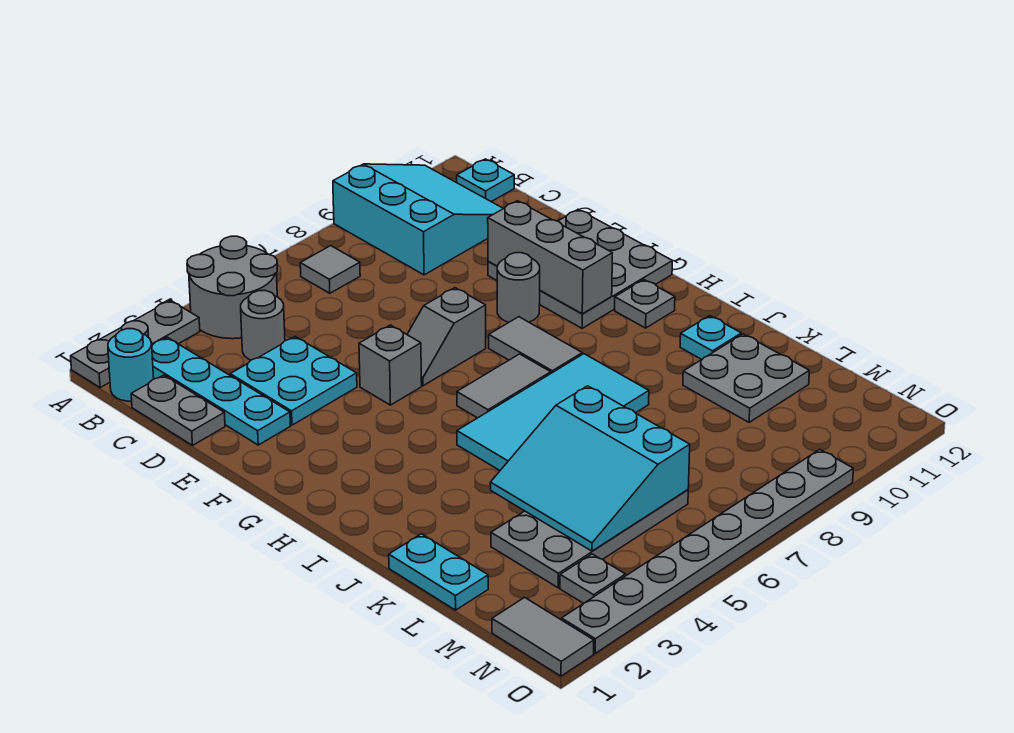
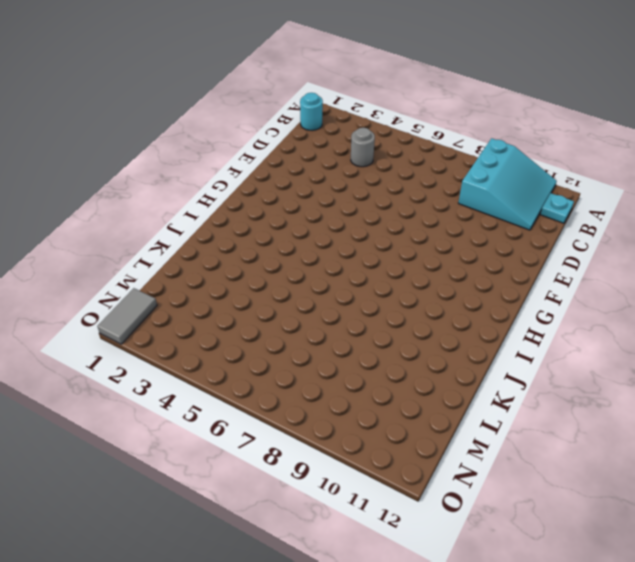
none -> grey plate A1:A3 level 1
none -> grey round brick A4:B5 level 1
none -> cyan plate B2:E2 level 1

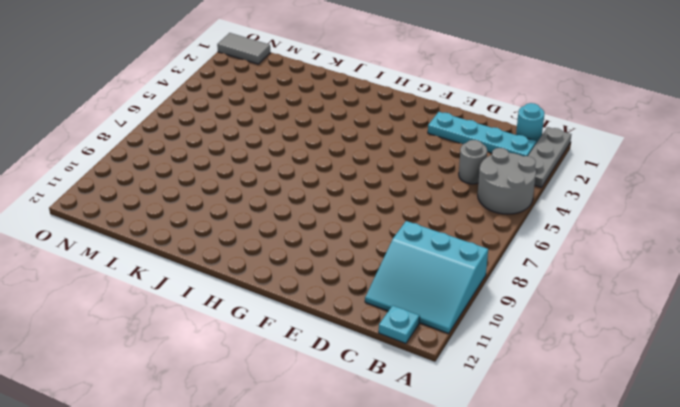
none -> grey tile B7 level 1
none -> grey plate C1:D1 level 1
none -> cyan plate D3:E4 level 1

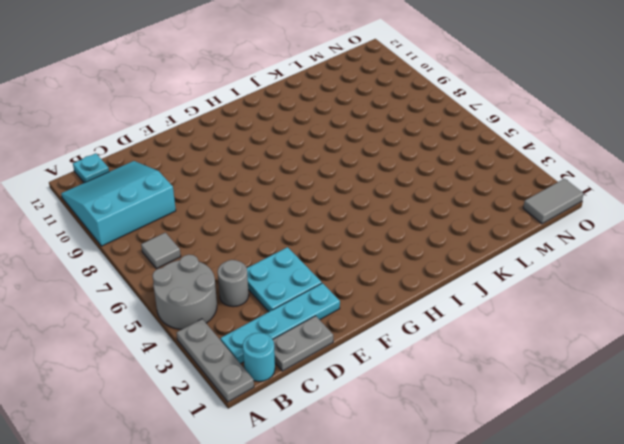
none -> grey plate E10:G12 level 1
none -> grey brick F5 level 1
none -> grey slope F6:F7 level 1 top 7

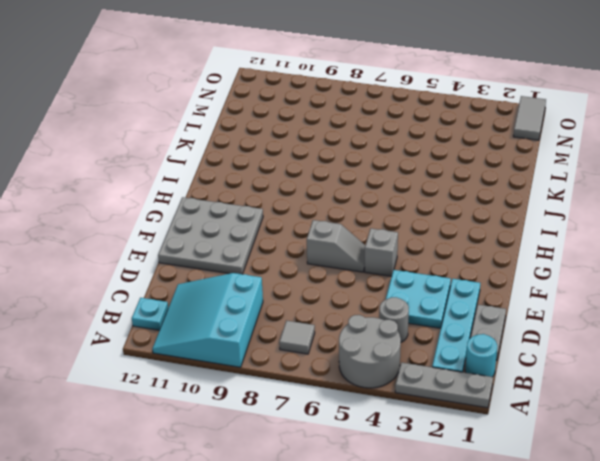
none -> grey round brick F9 level 1
none -> grey tile G8:H8 level 1
none -> grey tile H6:H7 level 1

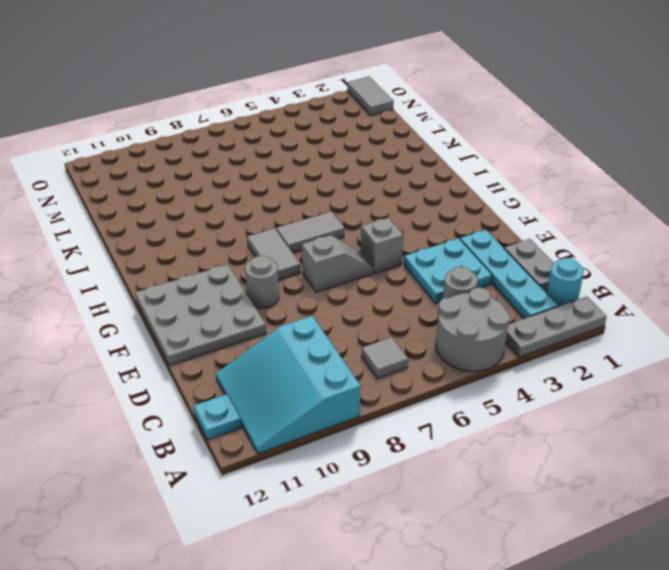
none -> grey plate H11 level 1
none -> cyan tile I5:J8 level 1
none -> cyan plate J11 level 1

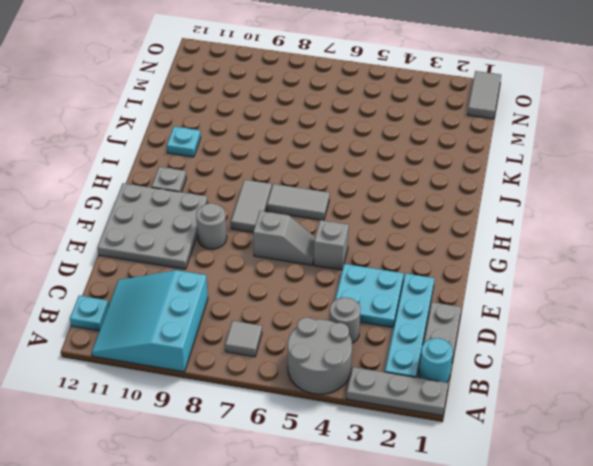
none -> cyan tile I5:J8 level 1
none -> cyan plate K1:L1 level 1
none -> grey plate K10:L11 level 1

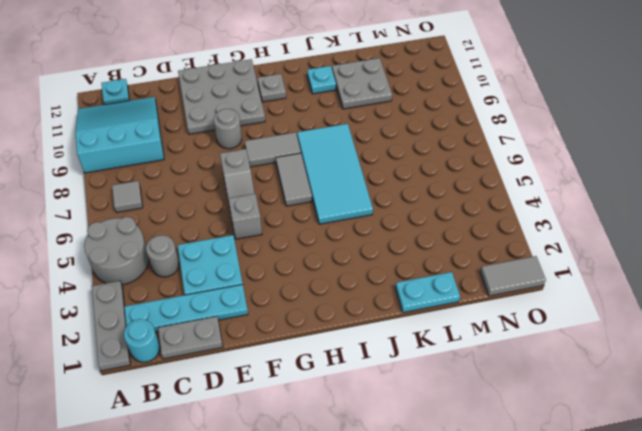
none -> grey plate L3:M6 level 1
none -> grey plate N3 level 1
none -> grey plate O2:O9 level 1

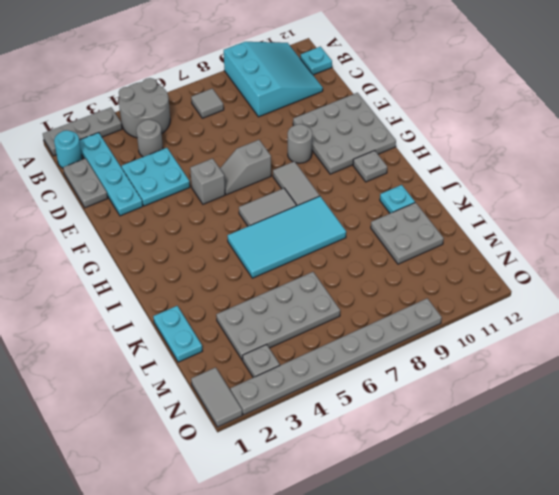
none -> grey brick E10:G10 level 2
none -> cyan slope K4:M6 level 2 top 6

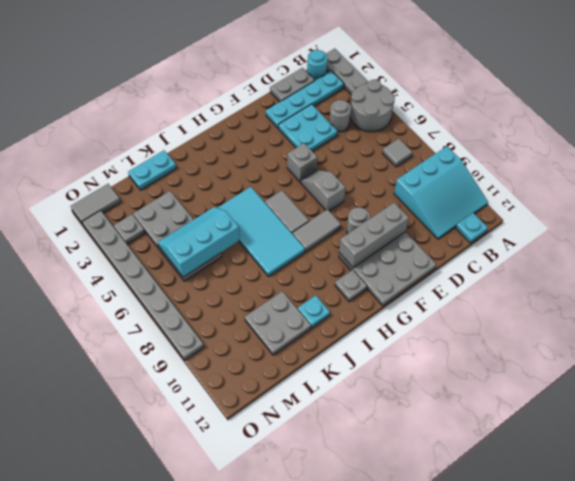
cyan slope K5:M6 level 2 top 6 -> cyan slope K4:M6 level 2 top 6

